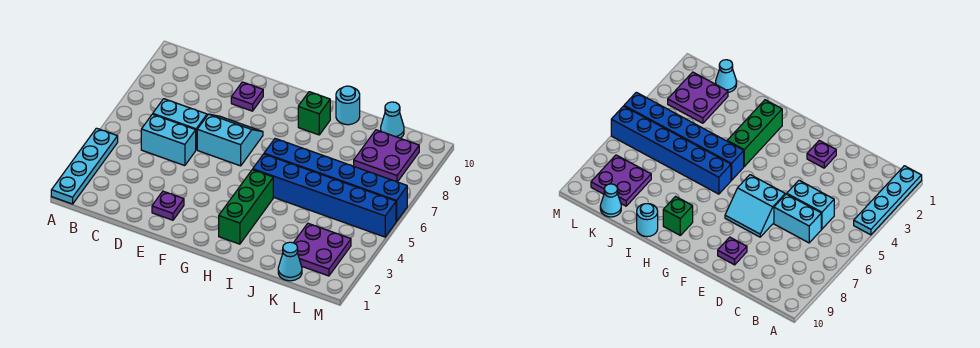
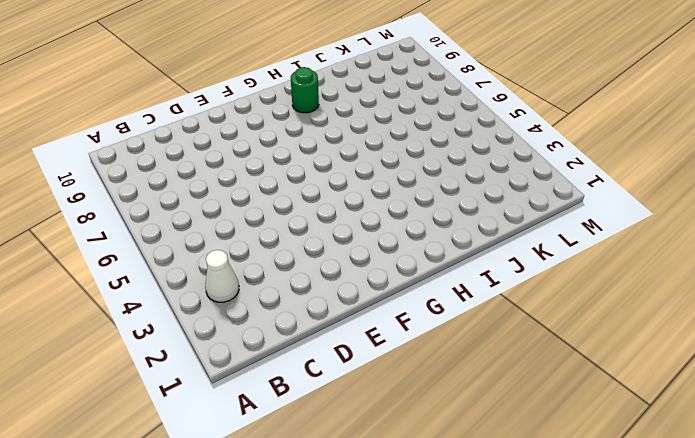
white cone B3 level 1 -> none
green round brick H9 level 1 -> green brick H9 level 1
none -> cyan plate A1:A4 level 1
none -> cyan brick C5:D5 level 1
none -> cyan brick C6:D6 level 1

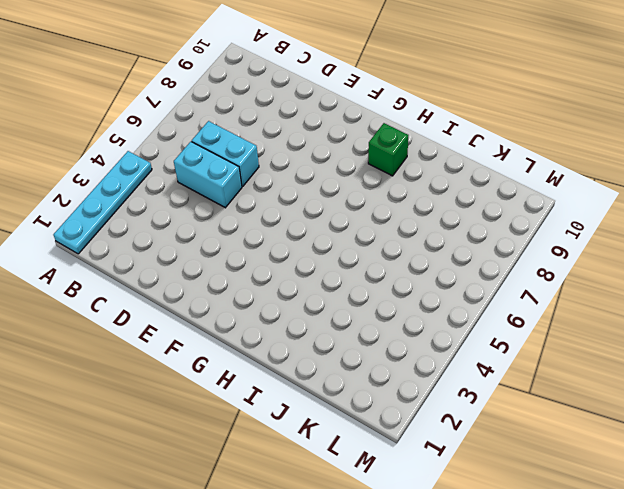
none -> purple plate E2 level 1
none -> cyan slope E6:F7 level 1 top 6
none -> purple plate E9 level 1

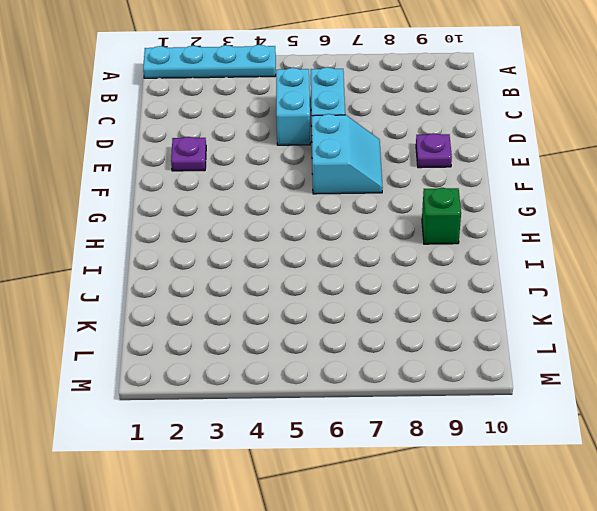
none -> green brick H2:H4 level 1
none -> blue brick H5:M5 level 1
none -> blue brick H6:M6 level 1

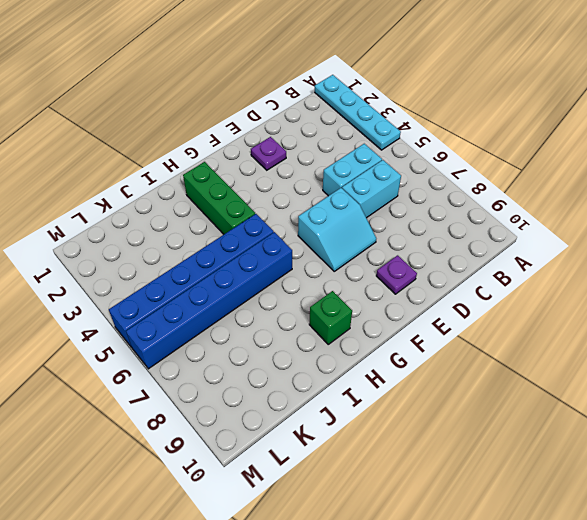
none -> cyan round brick I10 level 1
none -> cyan cone K1 level 1
none -> purple plate K2:L3 level 1

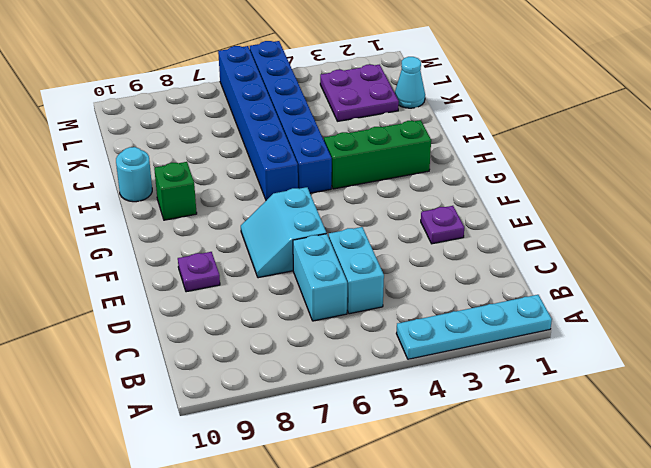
none -> purple plate K8:L9 level 1
none -> cyan cone K10 level 1

